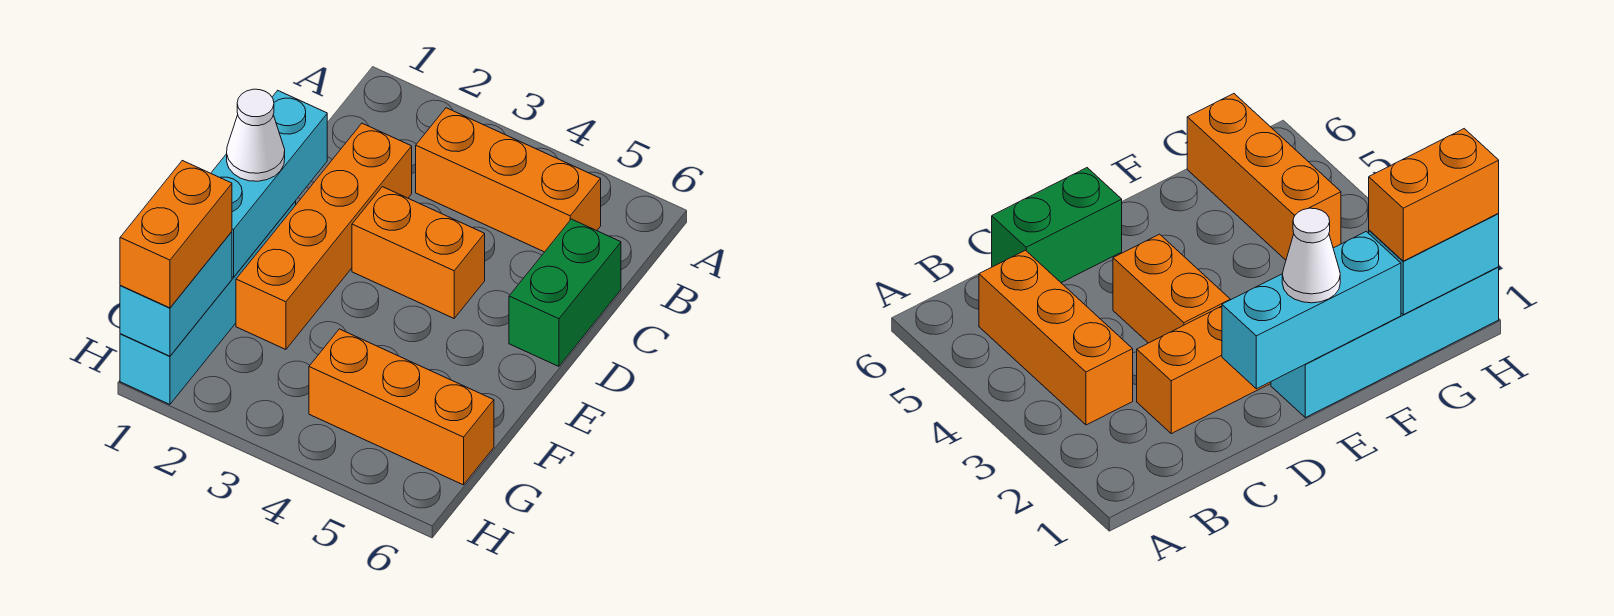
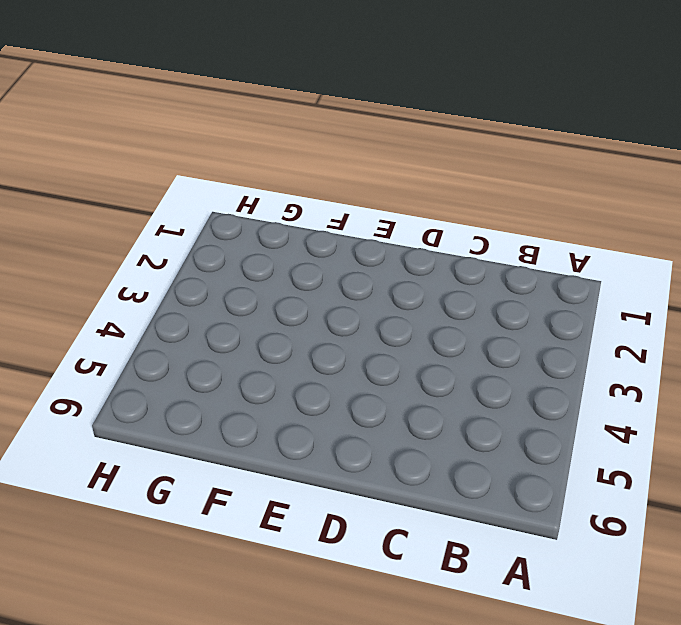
none -> orange brick B3:B5 level 1
none -> orange brick C2:F2 level 1

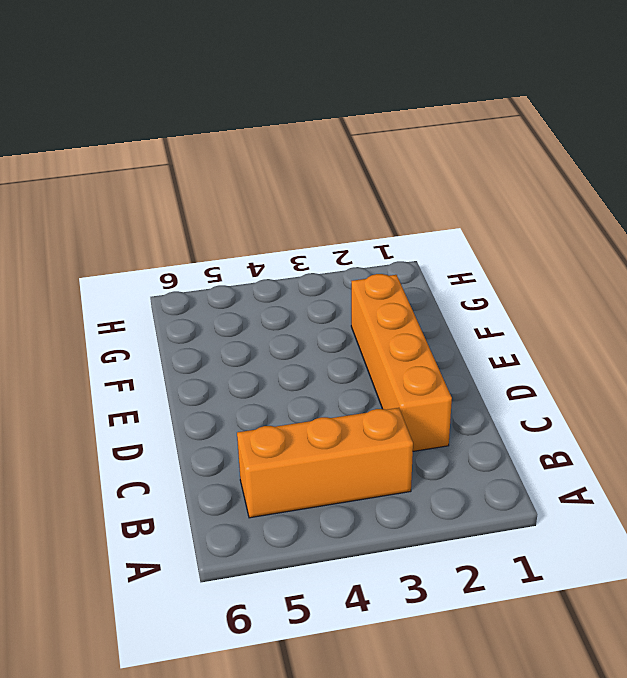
none -> green brick C6:D6 level 1
none -> orange brick D3:D4 level 1

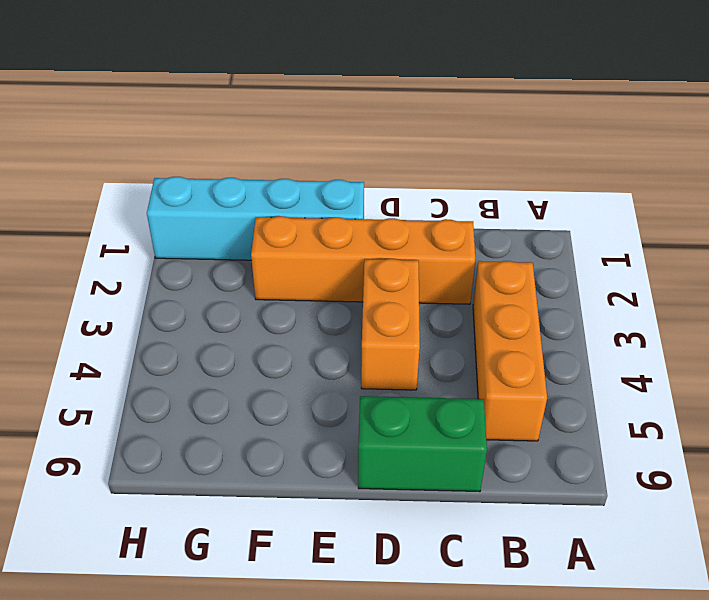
none -> orange brick G4:G6 level 1
none -> cyan brick D1:F1 level 2

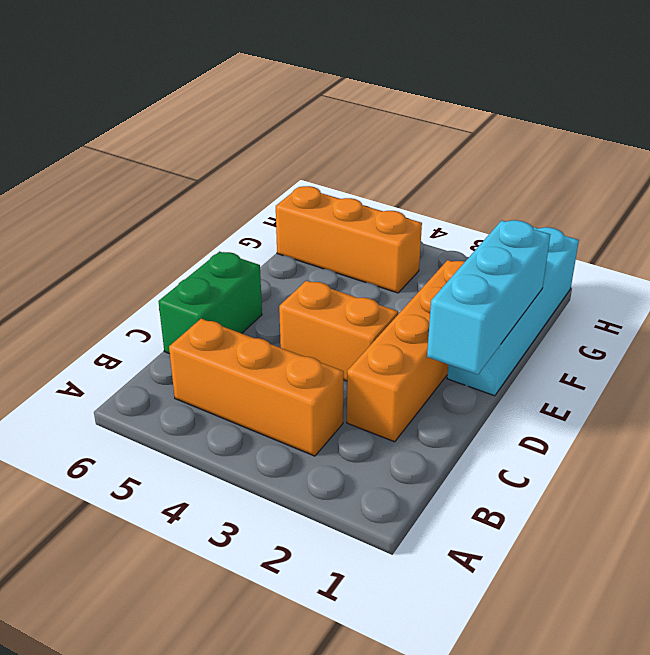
none -> cyan brick G1:H1 level 2
none -> white cone E1 level 3

